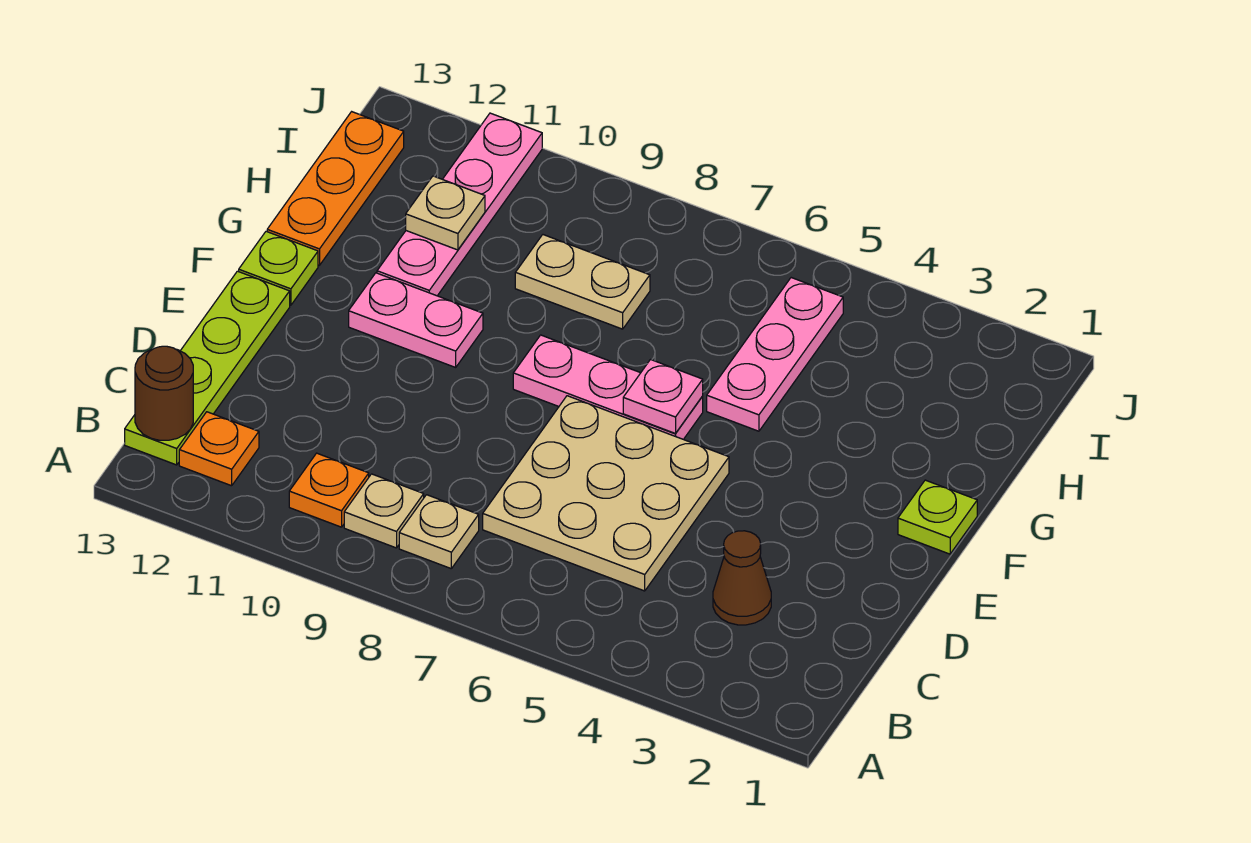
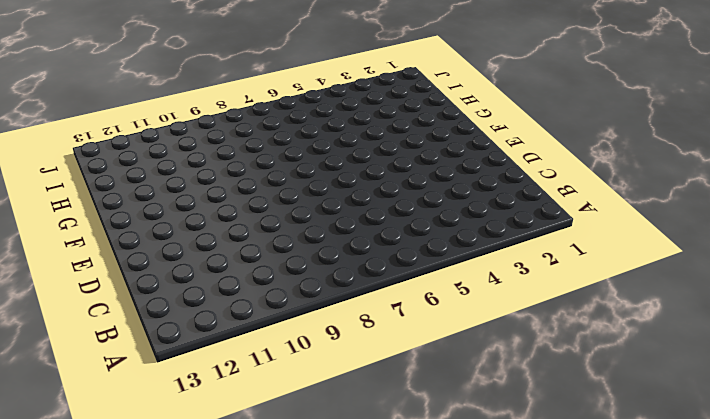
none -> tan plate B8 level 1
none -> tan plate B9 level 1
none -> orange plate B10 level 1

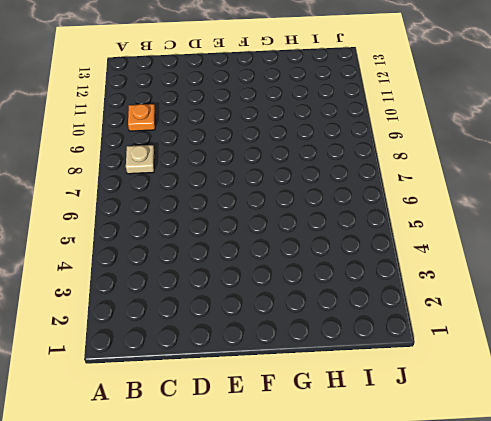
none -> tan plate B9 level 1
none -> orange plate B12 level 1
none -> lime plate B13:E13 level 1

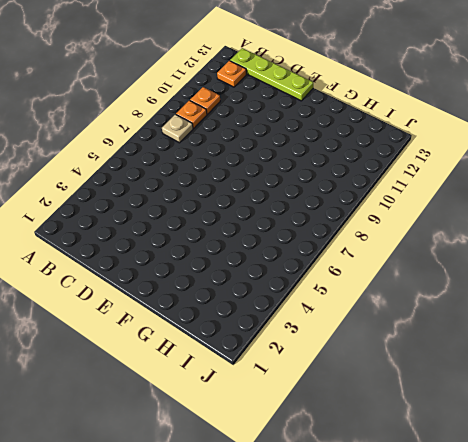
orange plate B9 level 1 -> tan plate B9 level 1
none -> brown cone C3 level 1
none -> tan plate C5:E7 level 1
none -> lime plate F1 level 1

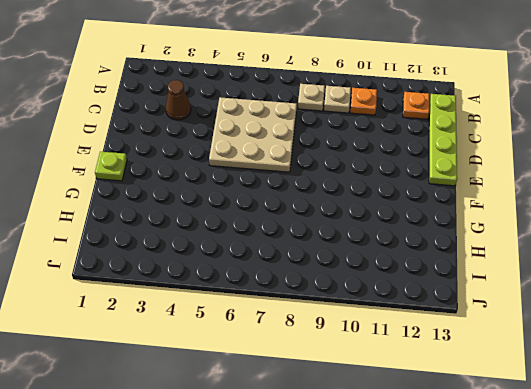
none -> pink plate F6:F8 level 1
none -> pink plate F10:F11 level 1
none -> lime plate F13 level 1

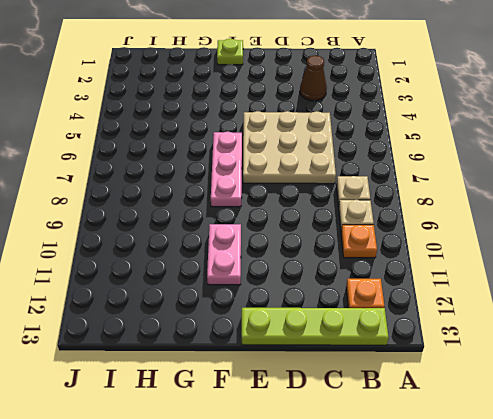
none -> lime plate F13 level 1
none -> pink plate G5:I5 level 1
none -> pink plate G11:J11 level 1

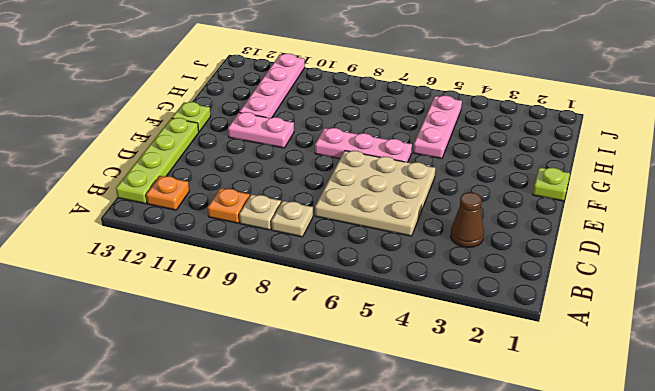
none -> orange plate G13:I13 level 1
none -> tan plate H8:H9 level 1
none -> brown round brick B13 level 2

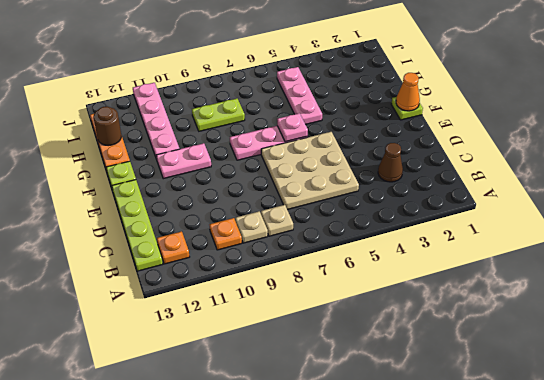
orange cone F1 level 2 -> none
lime plate H8:H9 level 1 -> tan plate H8:H9 level 1
brown round brick H13 level 2 -> brown round brick B13 level 2
none -> tan plate H11 level 2

